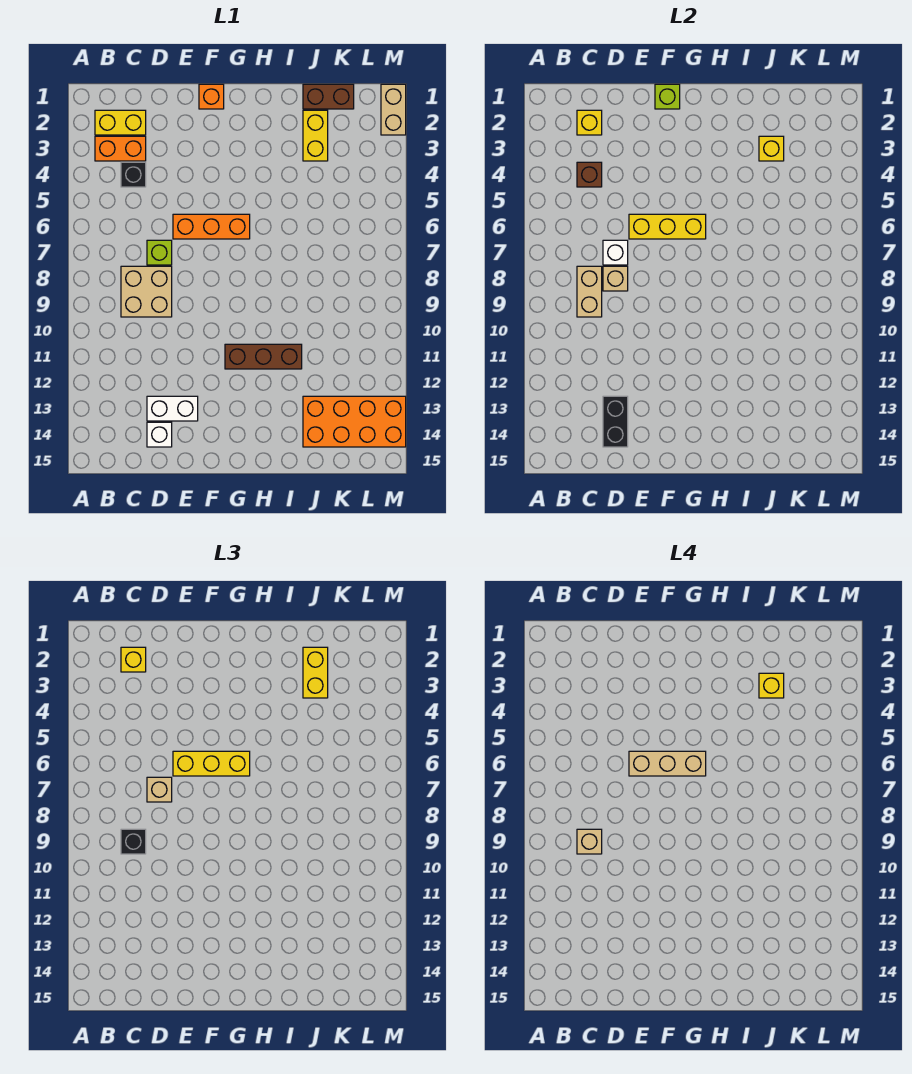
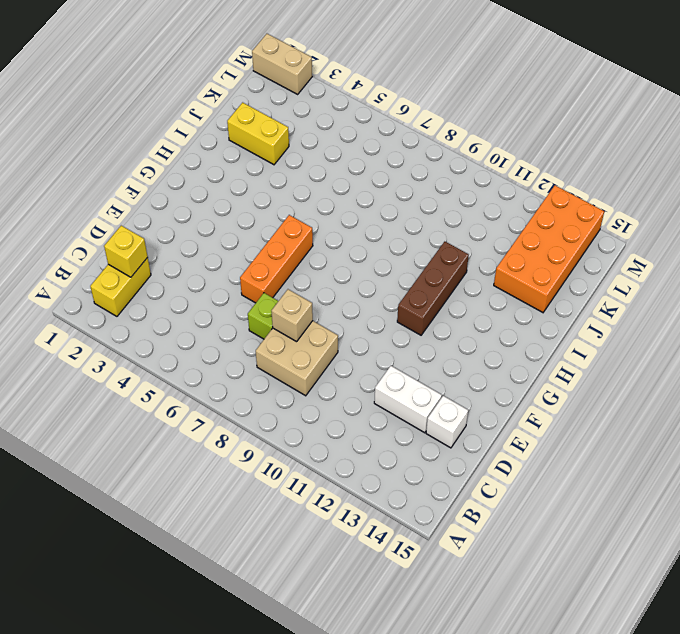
white brick D12:D13 level 1 -> white brick D13:E13 level 1
none -> orange brick B3:C3 level 1
none -> black brick C4 level 1
none -> orange brick F1 level 1
none -> brown brick J1:K1 level 1

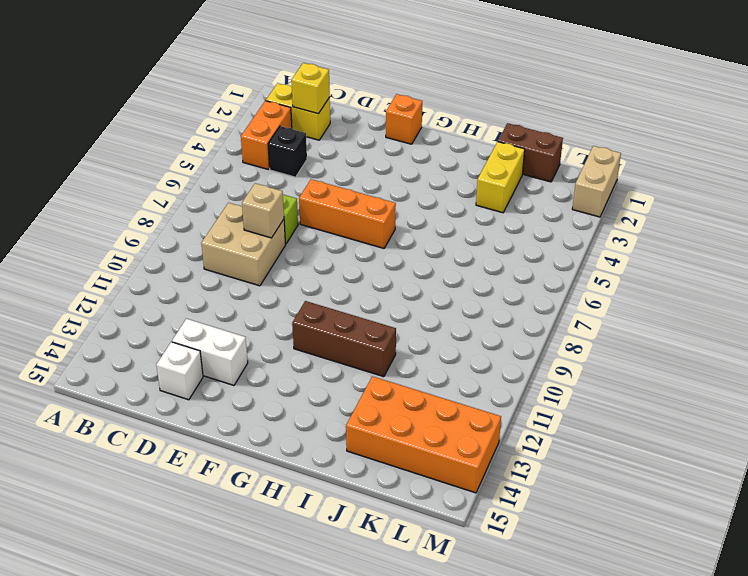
orange brick B3:B4 level 1 -> orange brick B3:C3 level 1
none -> brown brick C4 level 2
none -> tan brick C8:C9 level 2
none -> white brick D7 level 2
none -> black brick D13:D14 level 2

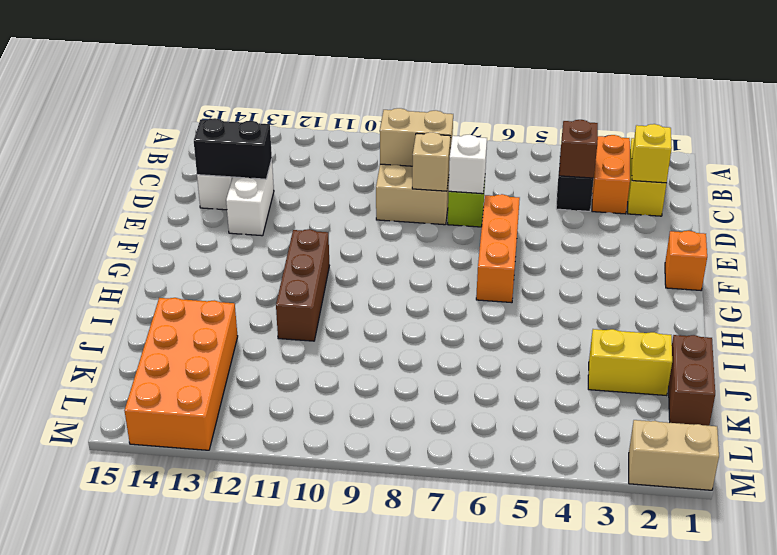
none -> yellow brick E6:G6 level 2
none -> lime brick F1 level 2
none -> yellow brick J3 level 2
none -> yellow brick C2 level 3

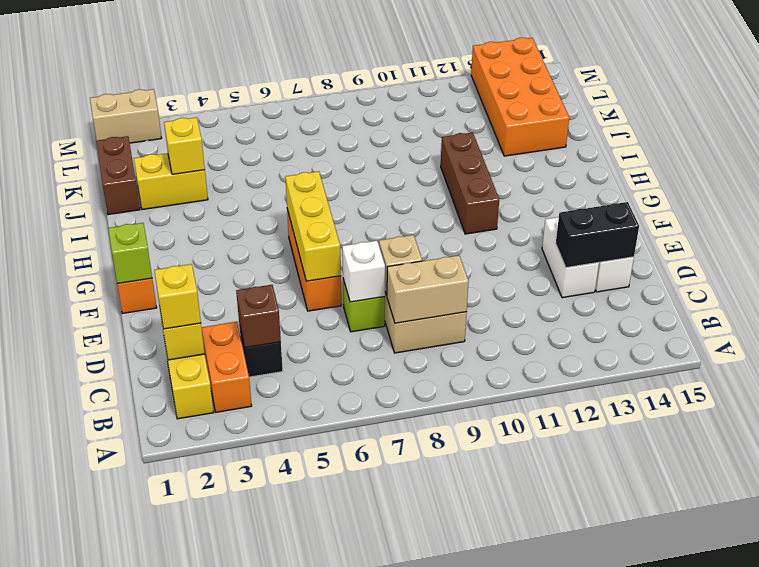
none -> black brick C9 level 3
none -> tan brick D7 level 3
none -> yellow brick E6:G6 level 3
none -> yellow brick J2:J3 level 3

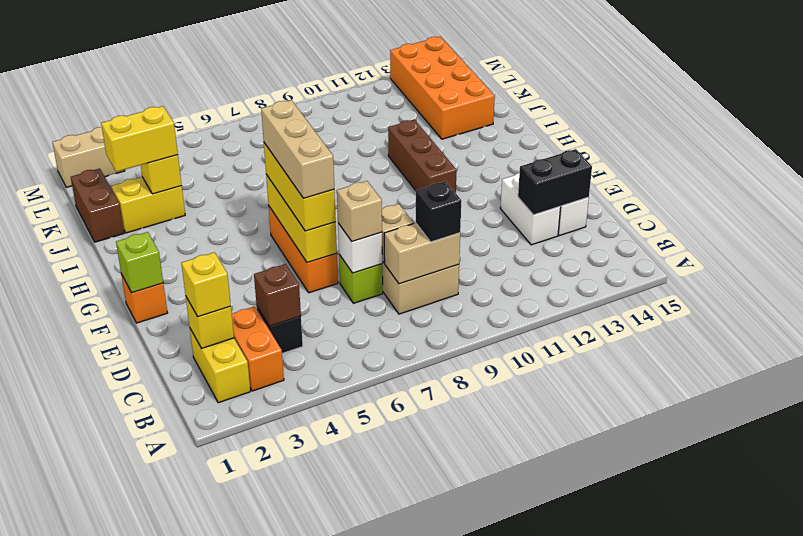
none -> tan brick C9 level 4
none -> yellow brick J3 level 4

